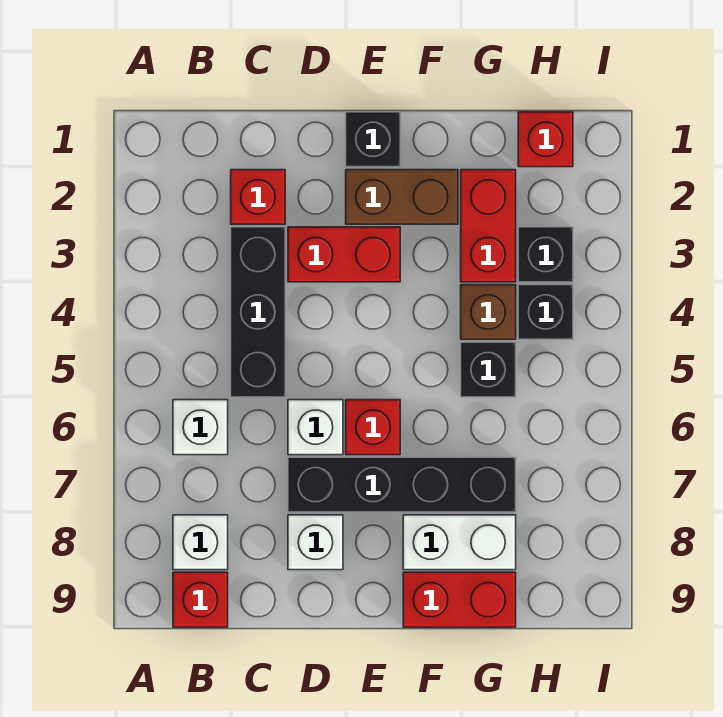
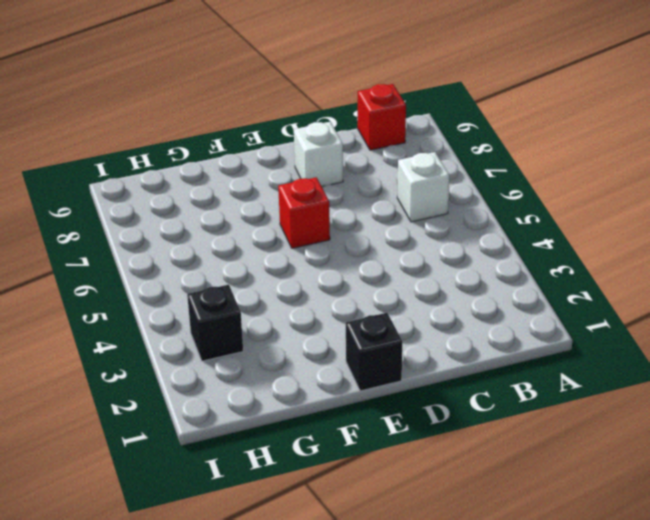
none -> white brick B8 level 1
none -> red brick C2 level 1
none -> black brick C3:C5 level 1

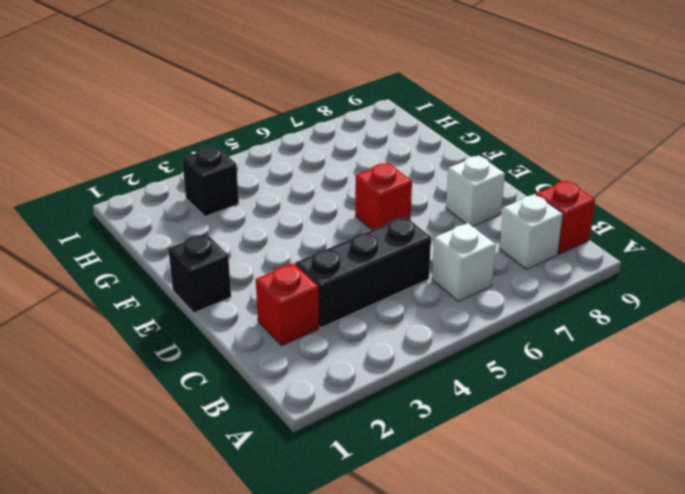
none -> red brick D3:E3 level 1
none -> white brick D6 level 1
none -> black brick D7:G7 level 1

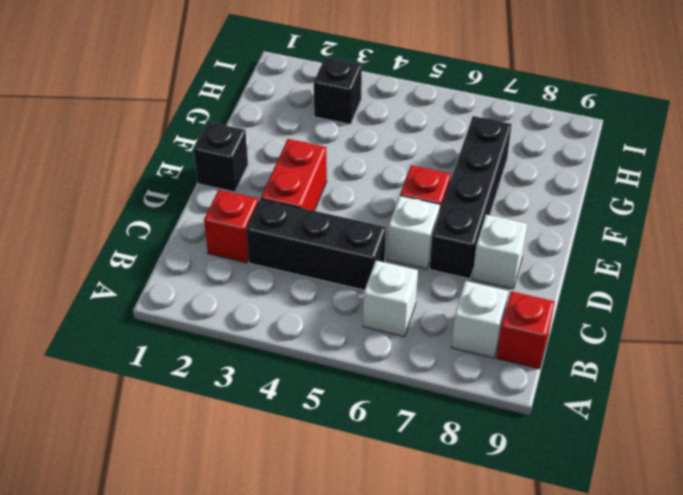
none -> brown brick E2:F2 level 1
none -> white brick F8:G8 level 1
none -> red brick F9:G9 level 1

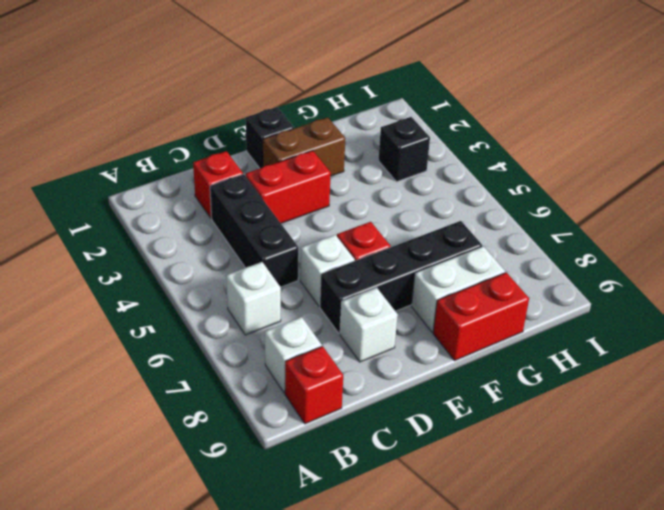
none -> red brick G2:G3 level 1
none -> brown brick G4 level 1
none -> black brick G5 level 1

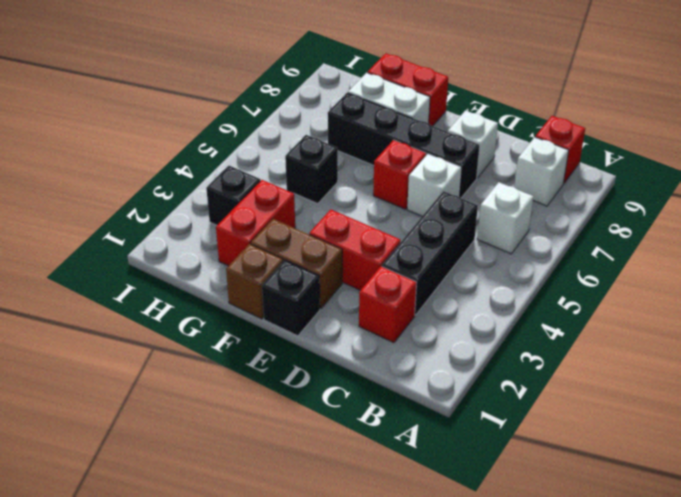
brown brick F1 level 1 -> brown brick G4 level 1
none -> red brick H1 level 1
none -> black brick H4 level 1

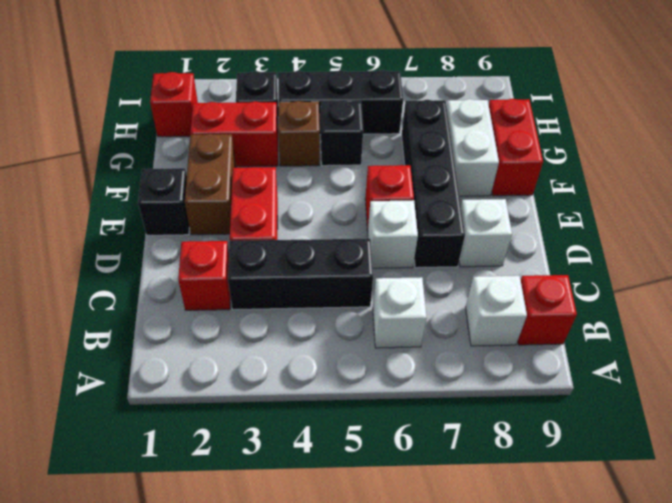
black brick H4:H6 level 1 -> black brick H4 level 1

